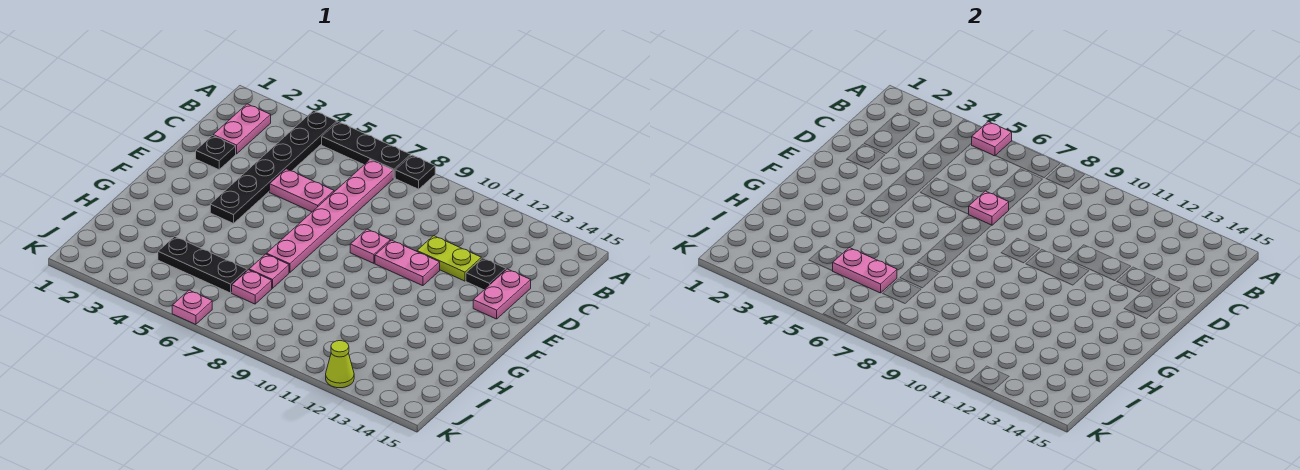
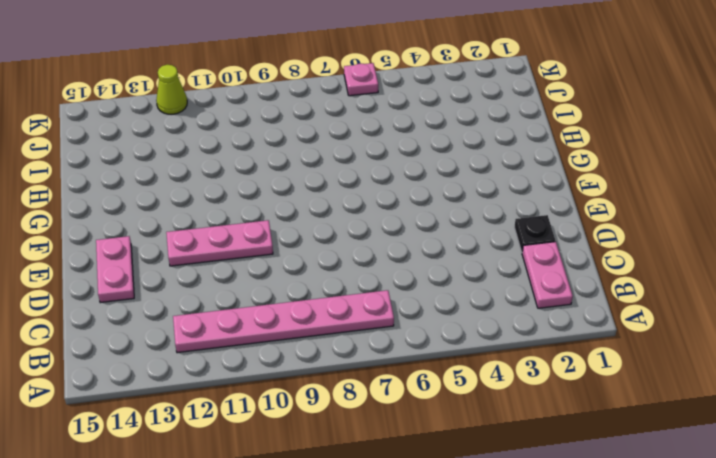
pink plate B7:B12 level 1 -> pink plate B7:G7 level 1
pink plate E10:E12 level 1 -> pink plate E10:E11 level 1
none -> black plate A4:F4 level 1
none -> black plate A5:A7 level 1
none -> black plate A8 level 1

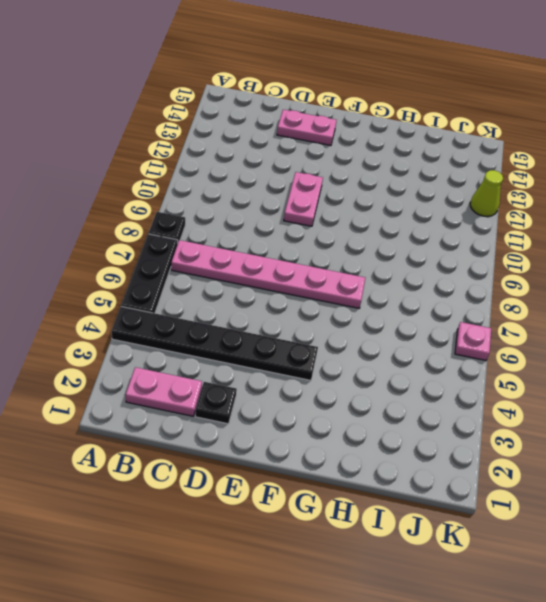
none -> pink plate D5:D6 level 1
none -> lime plate D11:D12 level 1
none -> black plate D13 level 1

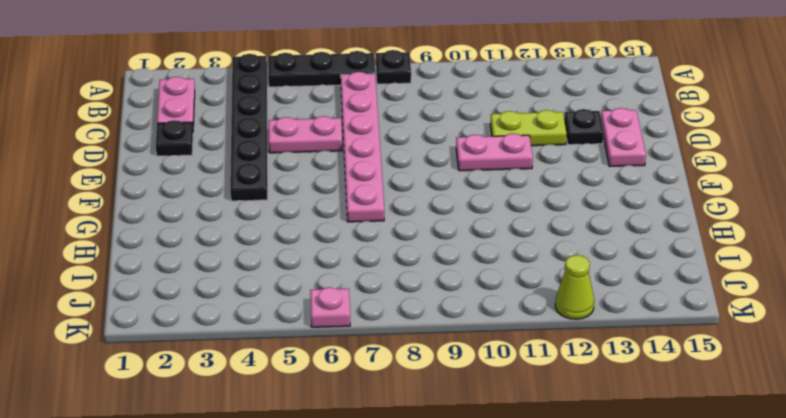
none -> pink plate E9 level 1
none -> pink plate H7 level 1
none -> black plate I4:I6 level 1

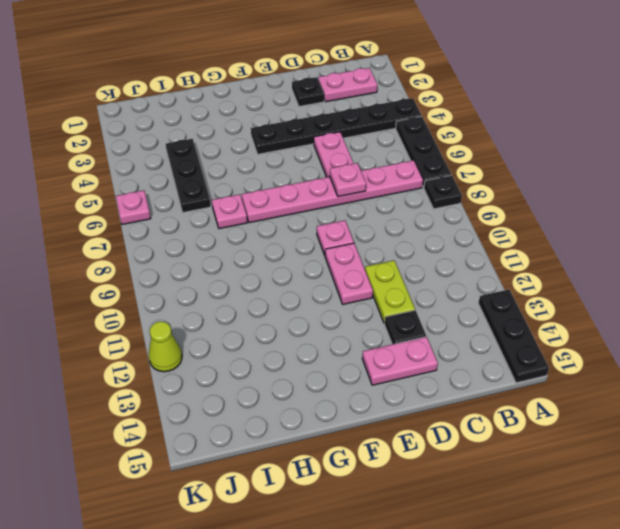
black plate A13:A15 level 1 -> none
none -> pink plate I7 level 1
none -> pink plate A5 level 2
none -> pink plate I5:I6 level 2

